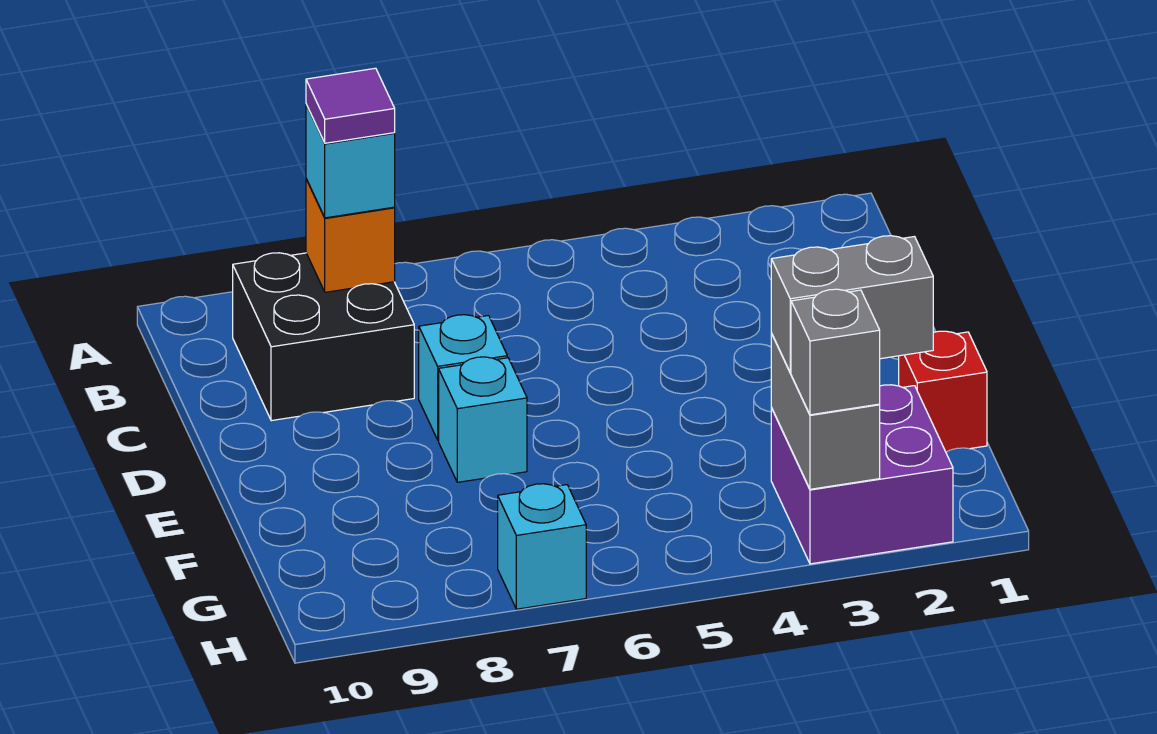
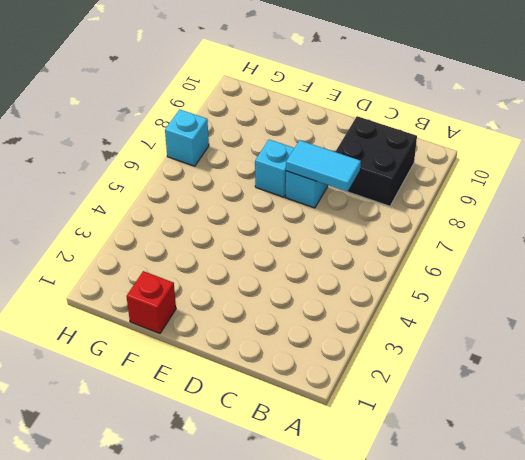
cyan tile C7:D7 level 2 -> none
none -> purple brick G2:H3 level 1
none -> orange brick B8 level 2
none -> grey brick G3:H3 level 2

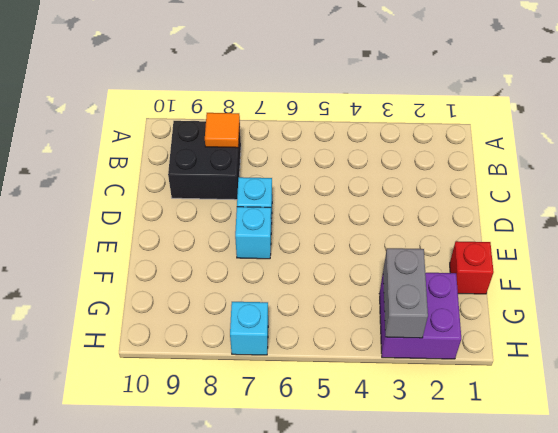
orange tile B8 level 2 -> orange brick B8 level 2
none -> cyan brick B8 level 3
none -> grey brick G2:G3 level 3
none -> grey brick H3 level 3

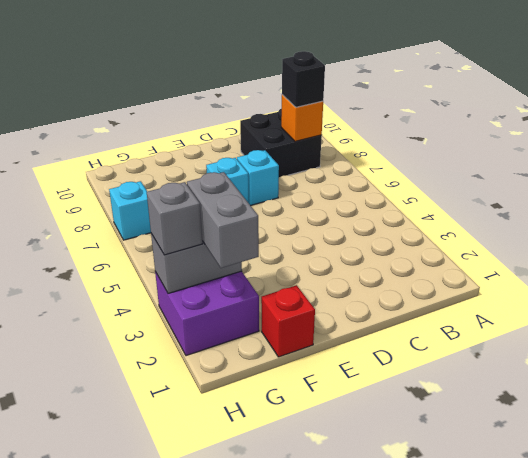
black brick B8 level 3 -> cyan brick B8 level 3
none -> purple tile B8 level 4

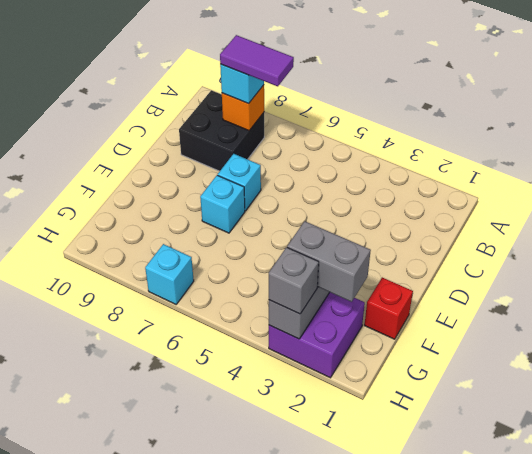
purple tile B7:B8 level 4 -> purple tile B8 level 4

